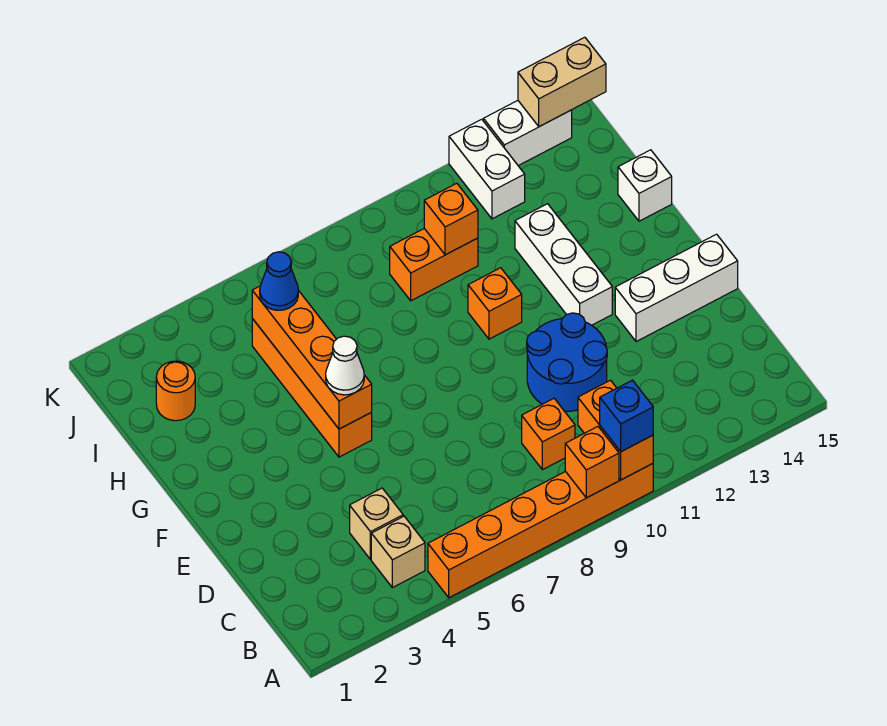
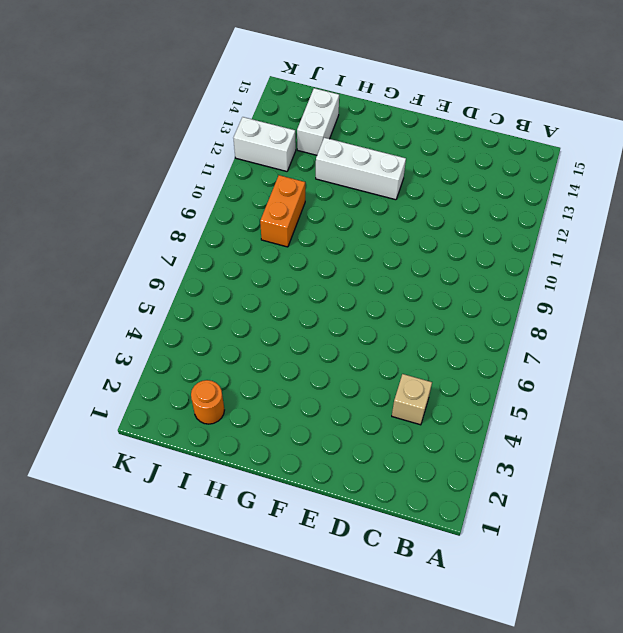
white brick I13:I14 level 1 -> white brick K13:K14 level 1
none -> orange brick A5:A10 level 1
none -> tan brick B4 level 1
none -> orange brick C9 level 1

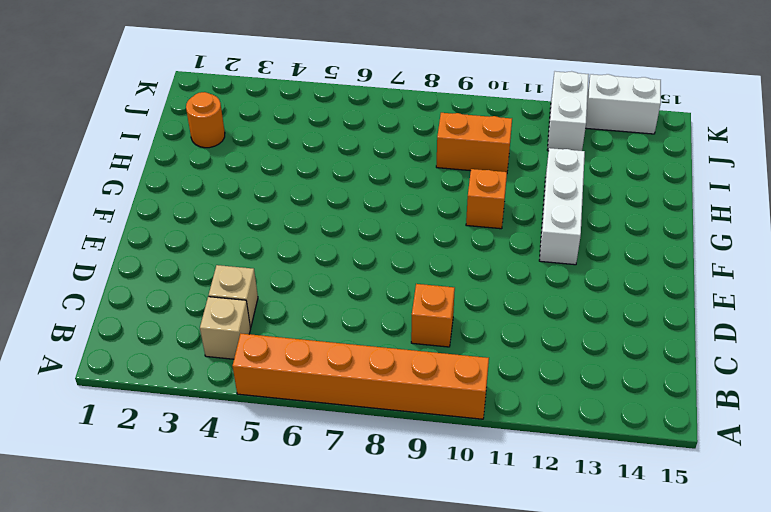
none -> blue round brick D10:E11 level 1
none -> white brick E13:E15 level 1
none -> orange brick F5:I5 level 1

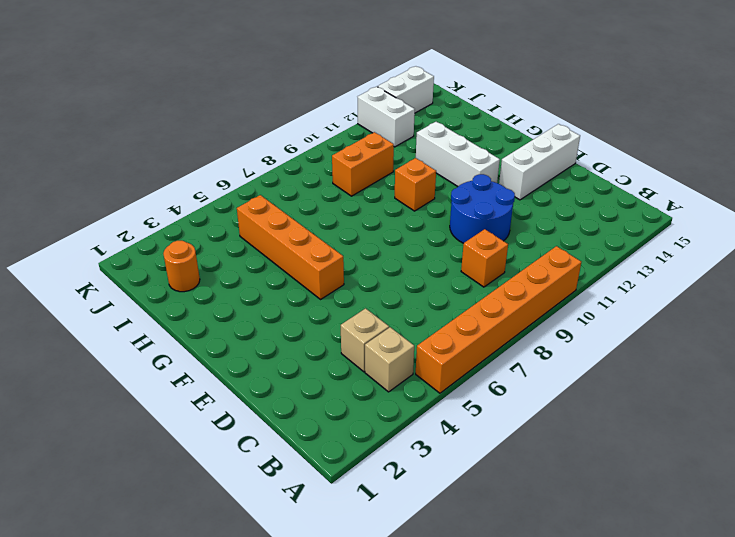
none -> white brick H15 level 1
none -> orange brick A9 level 2
none -> orange brick A10:B10 level 2

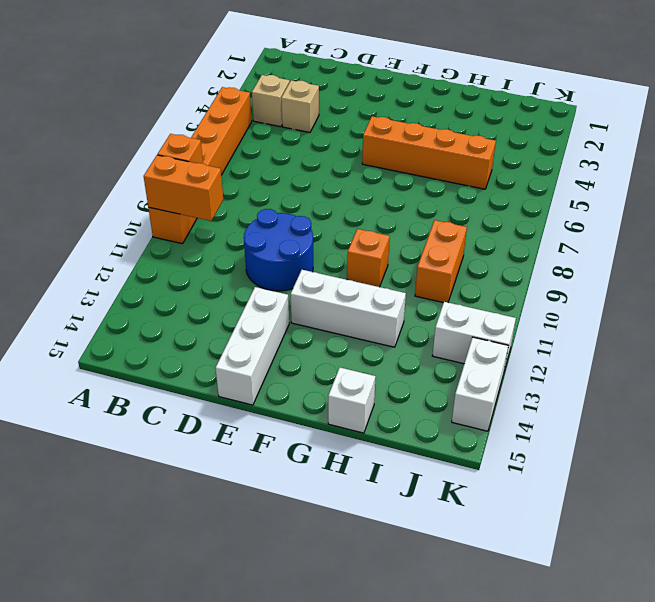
none -> orange brick C9 level 1
none -> orange round brick I2 level 1
none -> orange brick F5:I5 level 2

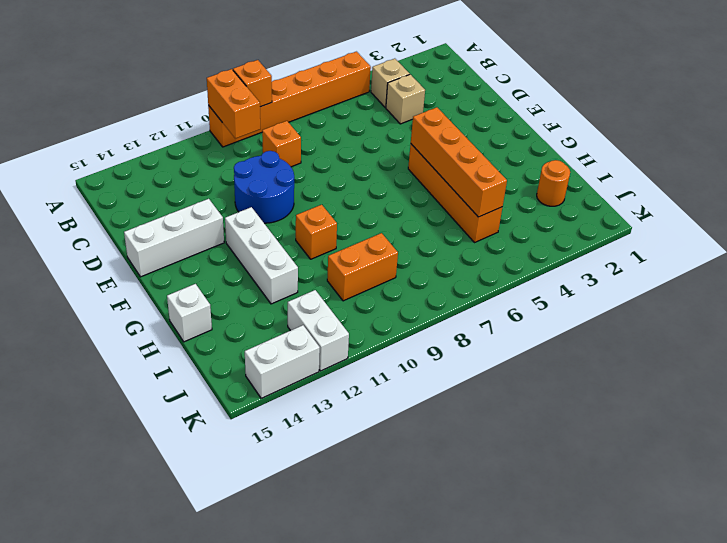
none -> orange brick I10 level 2
none -> tan brick K14:K15 level 2
none -> blue brick A10 level 3

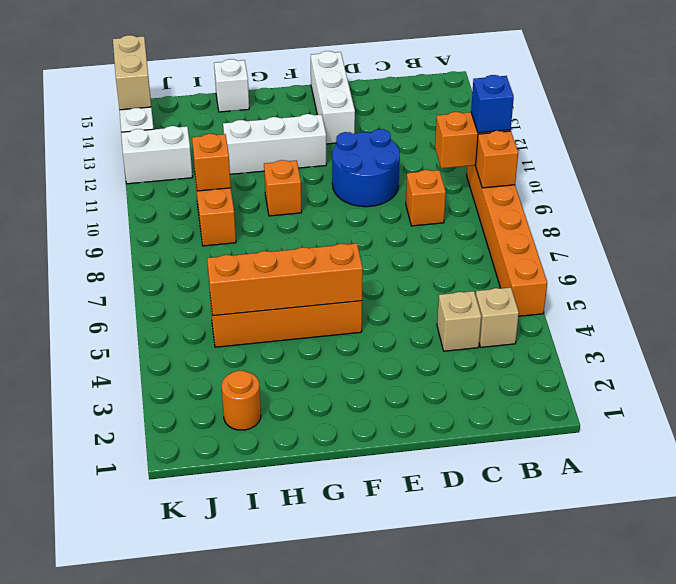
none -> white cone F5 level 3
none -> blue cone I5 level 3

